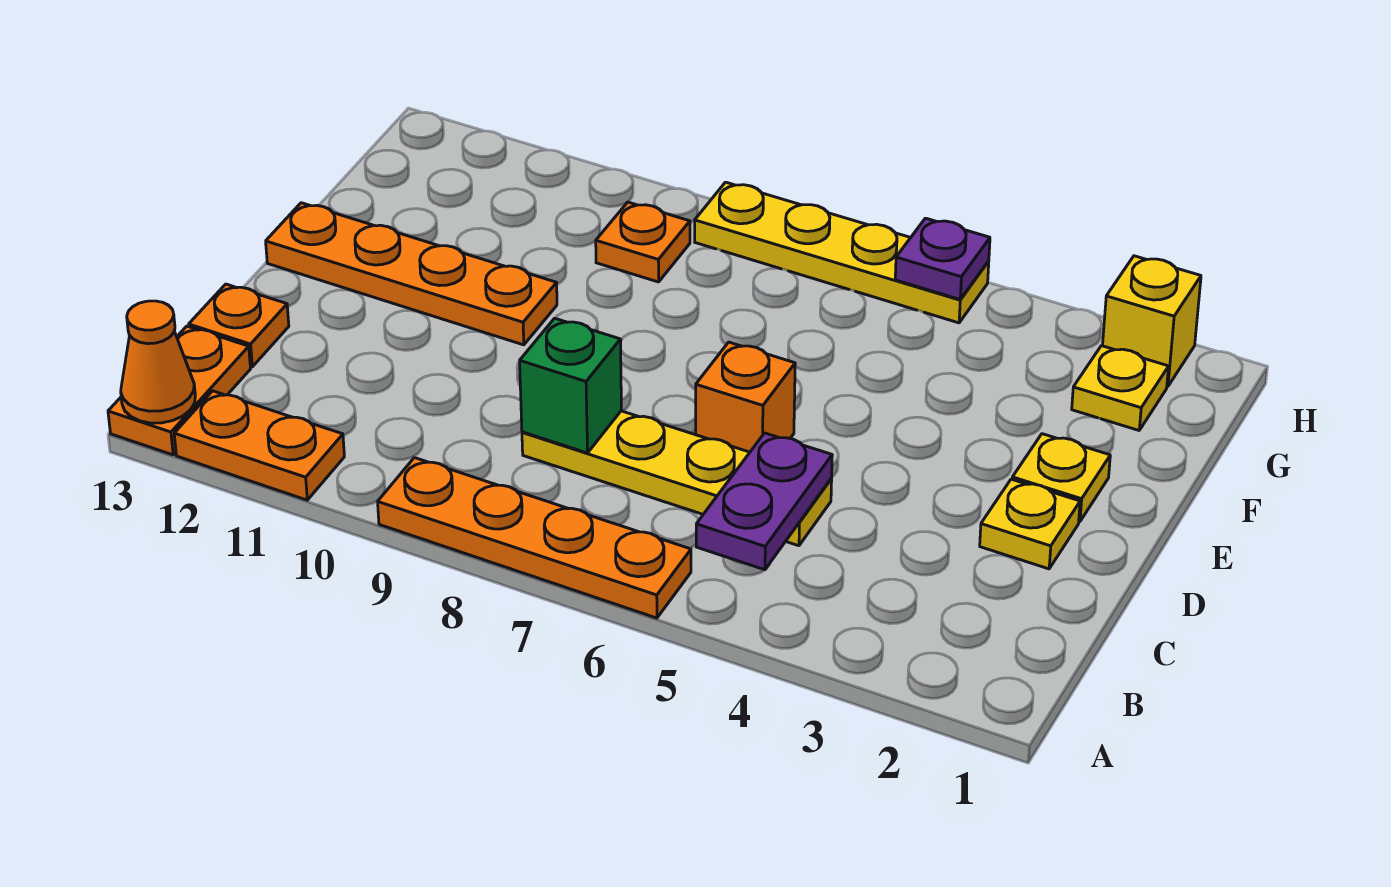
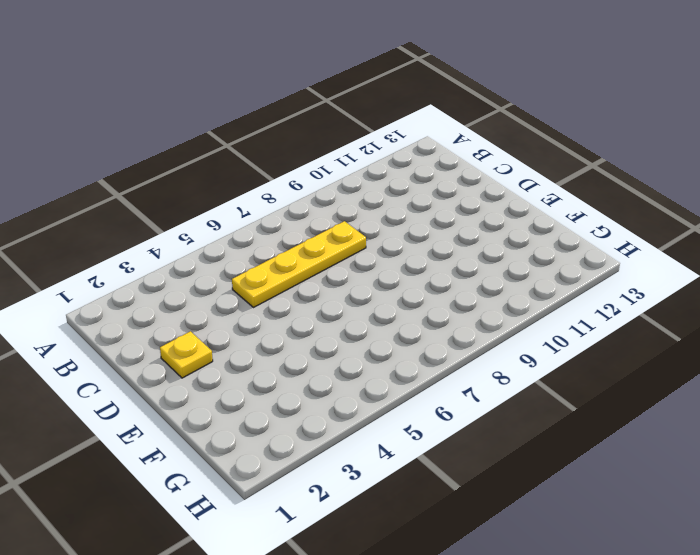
none -> orange plate A6:A9 level 1
none -> orange plate A11:A12 level 1
none -> orange plate A13:B13 level 1

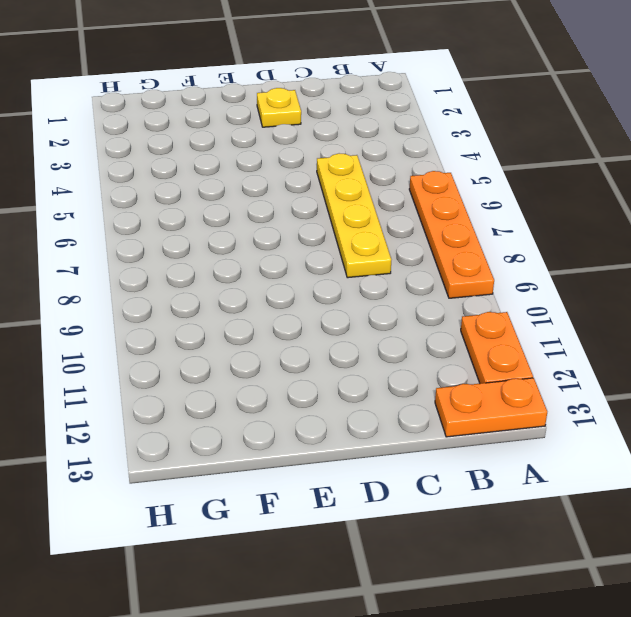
none -> orange plate C13 level 1
none -> orange brick D6 level 1
none -> yellow plate E2 level 1

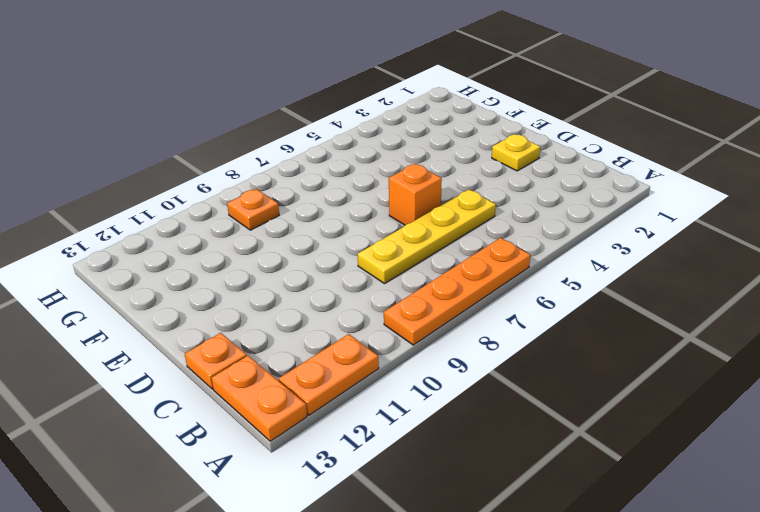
none -> yellow plate E2 level 1
none -> orange plate E10:E13 level 1
none -> yellow plate G2 level 1

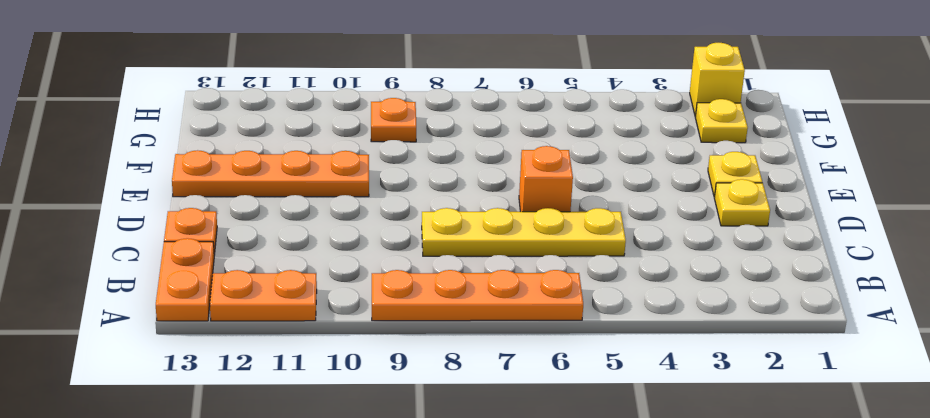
none -> yellow plate H5:H8 level 1
none -> orange cone A13 level 2
none -> purple plate B5:C5 level 2

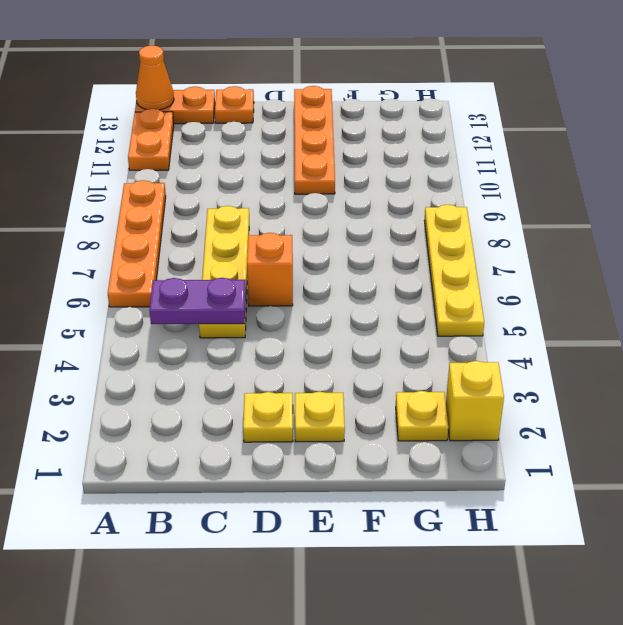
none -> orange plate G9 level 1
none -> green brick C8 level 2
none -> purple plate H5 level 2

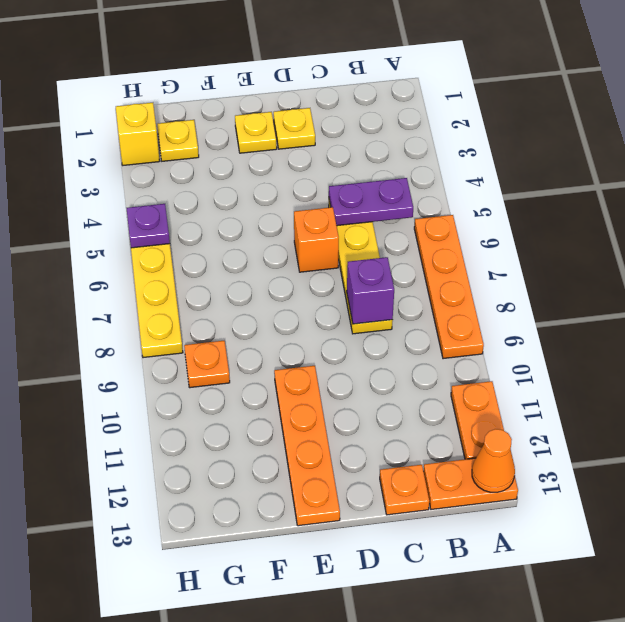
purple brick C8 level 2 -> green brick C8 level 2

